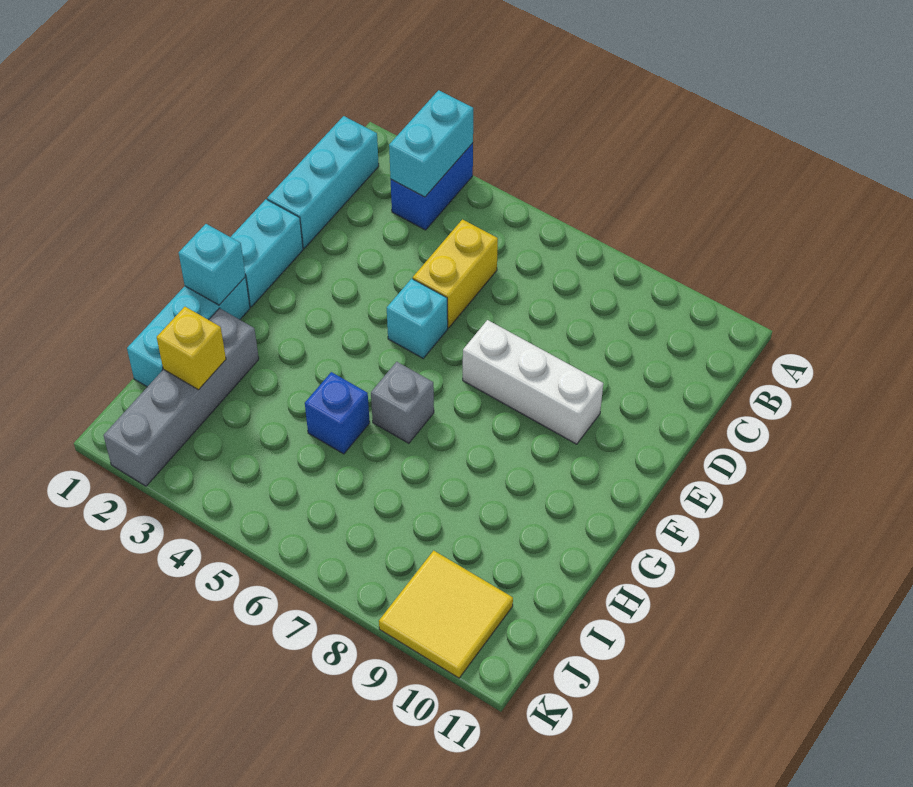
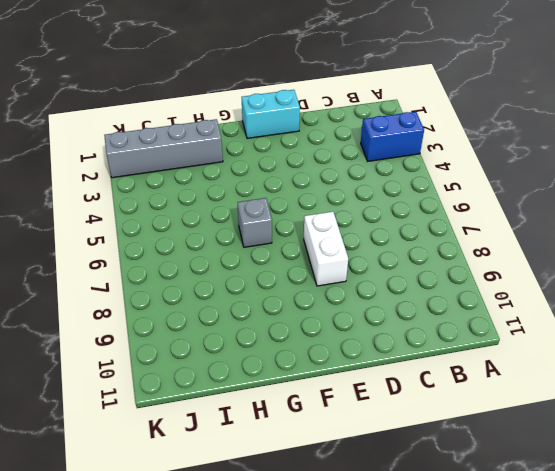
white brick E7:E8 level 1 -> white brick E7:E9 level 1
none -> cyan brick B1:D1 level 1
none -> yellow brick C5:D5 level 1
none -> cyan brick E5 level 1

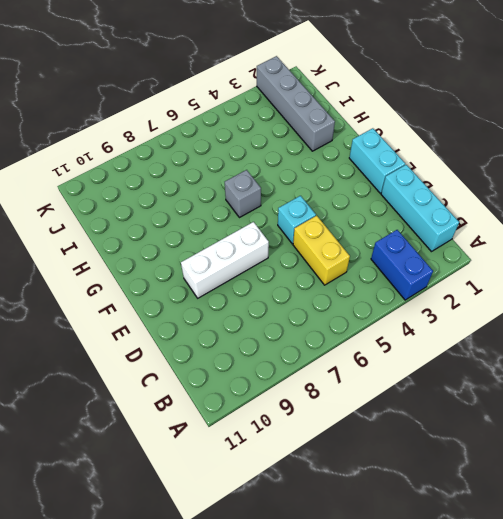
none -> cyan brick G1:I1 level 1
none -> blue brick H5 level 1
none -> yellow tile J9:K10 level 1

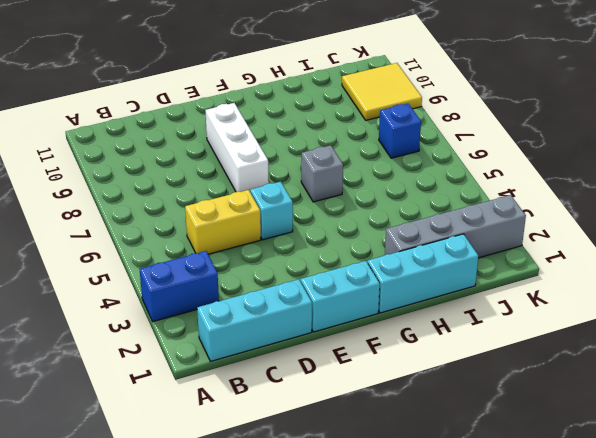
blue brick J7 level 1 -> blue brick H5 level 1
none -> cyan brick A3:B3 level 2
none -> cyan brick G1 level 2
none -> yellow brick I2 level 2

